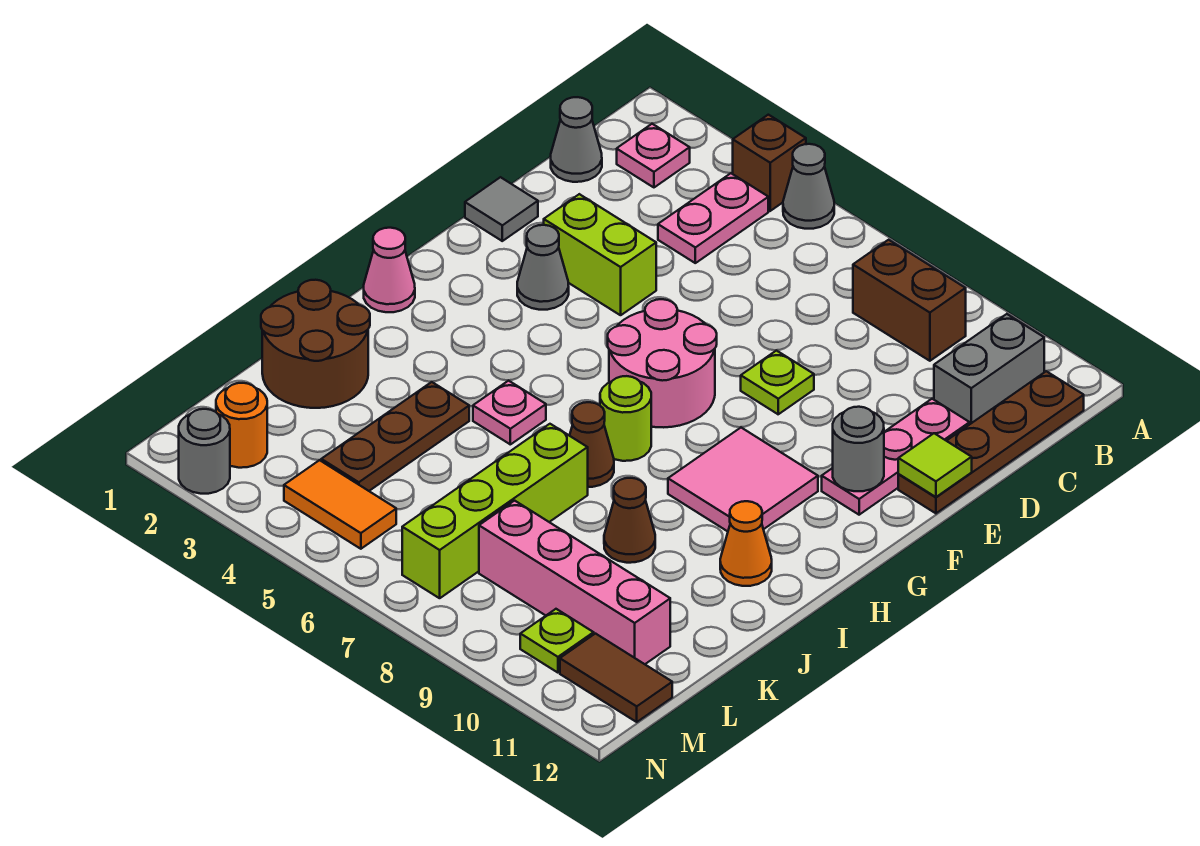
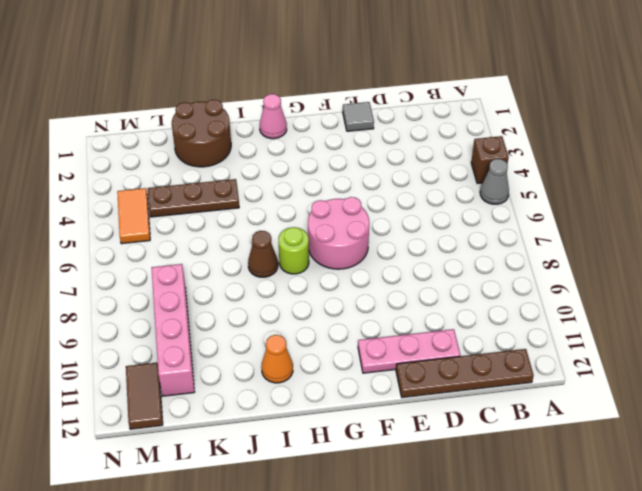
none -> pink plate B2 level 1
none -> pink plate B4:C4 level 1
none -> brown brick B8:B9 level 1
none -> grey brick B11:C11 level 1

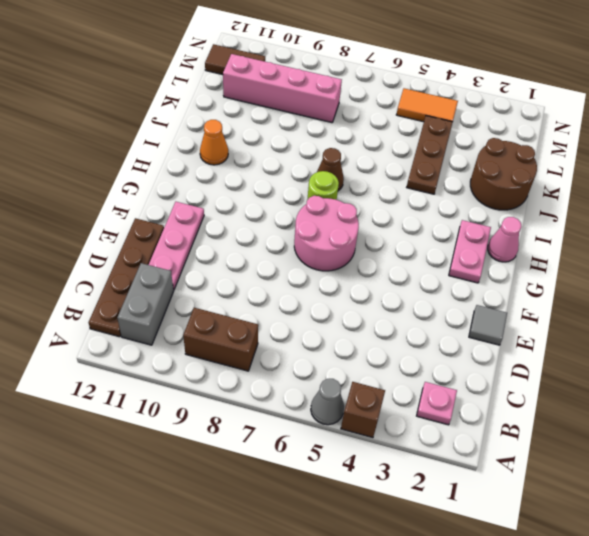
pink plate G2:H2 level 1 -> pink plate B4:C4 level 1
none -> grey cone C1 level 1
none -> lime brick E3:E4 level 1
none -> lime plate E8 level 1
none -> grey cone F3 level 1

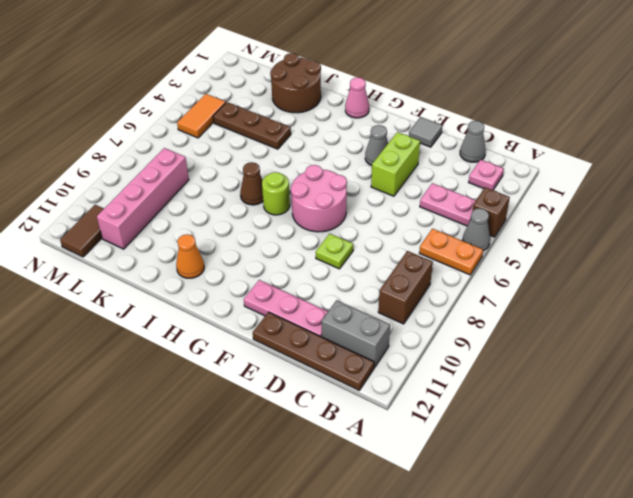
orange plate A6:B6 level 1 -> none
none -> pink tile G9:H10 level 1
none -> pink plate I5 level 1
none -> lime brick J7:M7 level 1
none -> brown cone J9 level 1

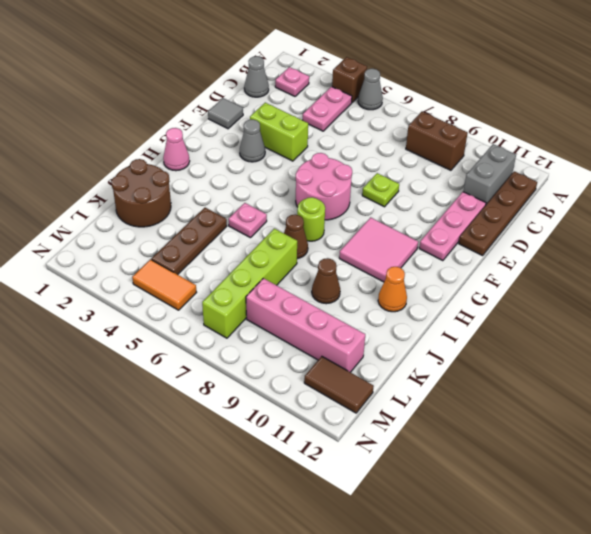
none -> orange round brick M2 level 1
none -> lime plate M10 level 1
none -> grey round brick N2 level 1
none -> lime tile E12 level 2

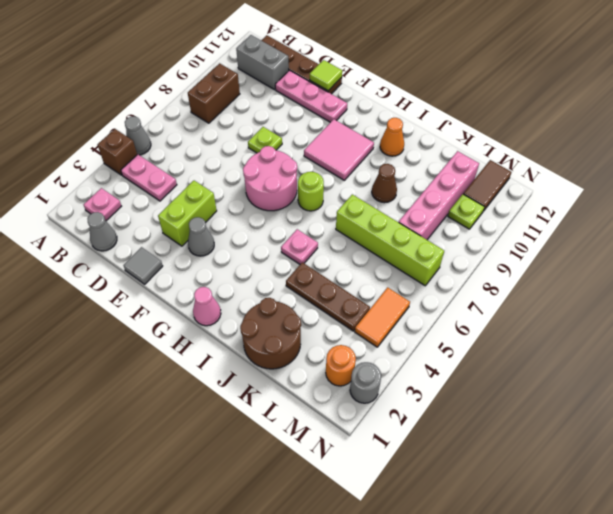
none -> brown cone I7 level 1
none -> grey round brick F11 level 2

